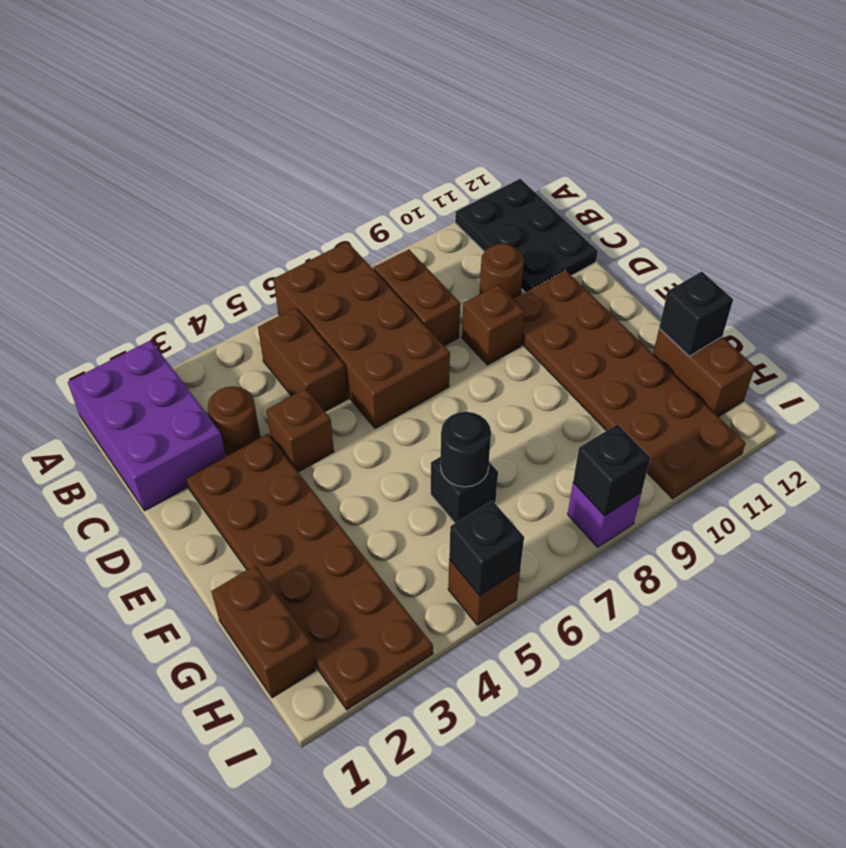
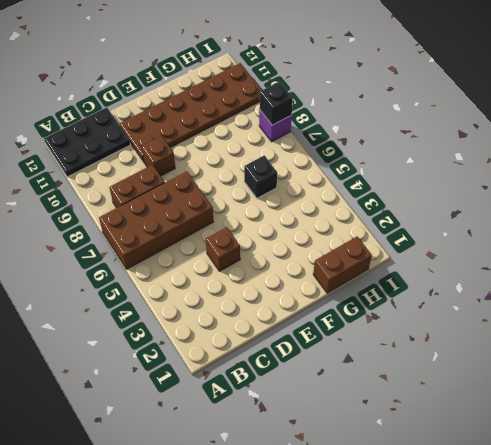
none -> purple brick A1:C2 level 1
none -> brown brick B5:C5 level 1
none -> brown round brick C3 level 1

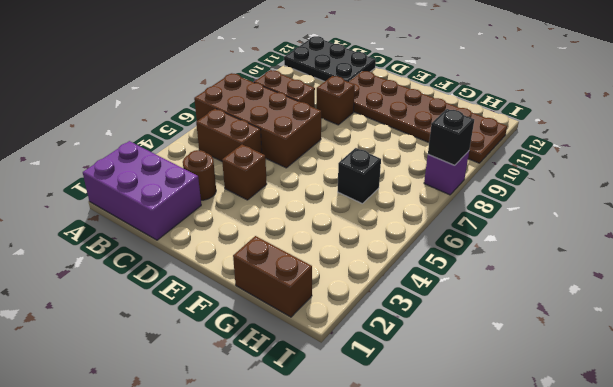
none -> brown round brick C10 level 1
none -> brown plate D2:I3 level 1
none -> brown brick G12:H12 level 1

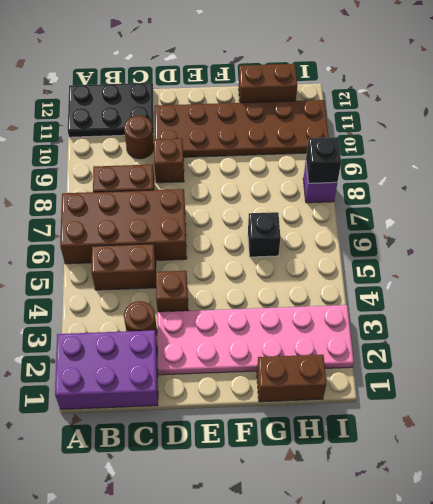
pink plate D2:I3 level 1 -> brown plate D2:I3 level 1
none -> brown brick I5 level 1
none -> black round brick G6 level 2
none -> black brick G12 level 2

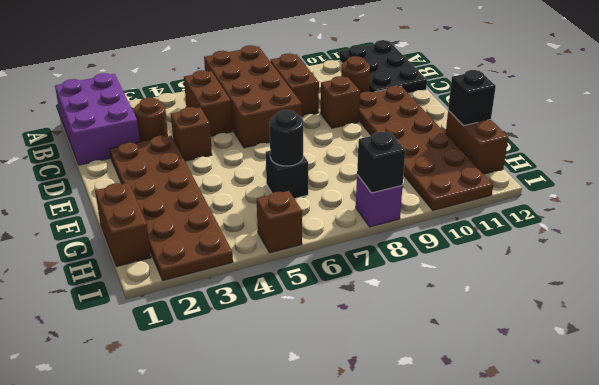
none -> black brick I5 level 2

